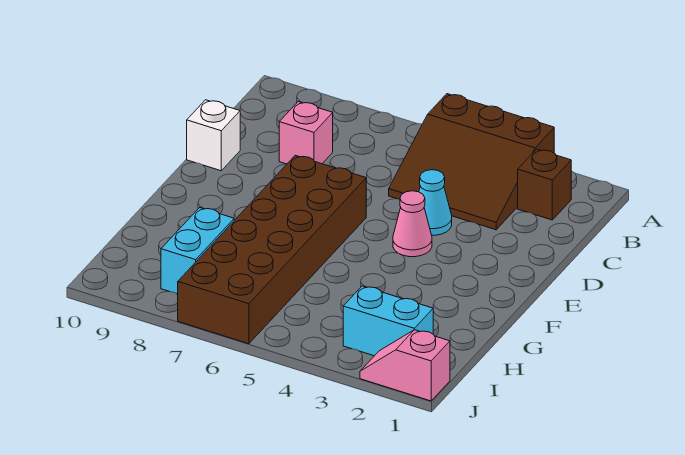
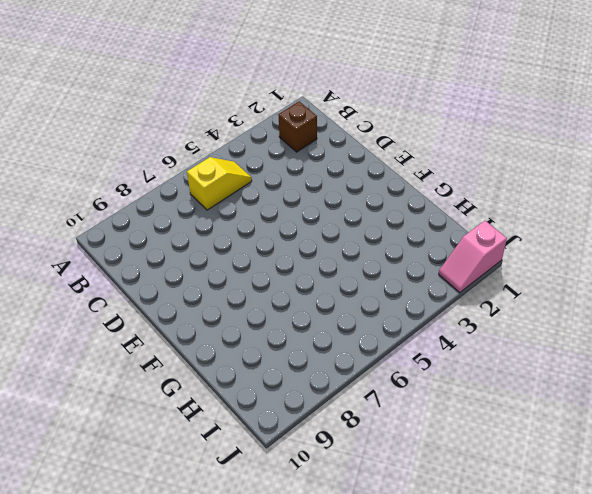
yellow slope B5:B6 level 1 top 6 -> brown slope A3:C5 level 1 top A
none -> pink brick C8 level 1
none -> cyan cone D4 level 1

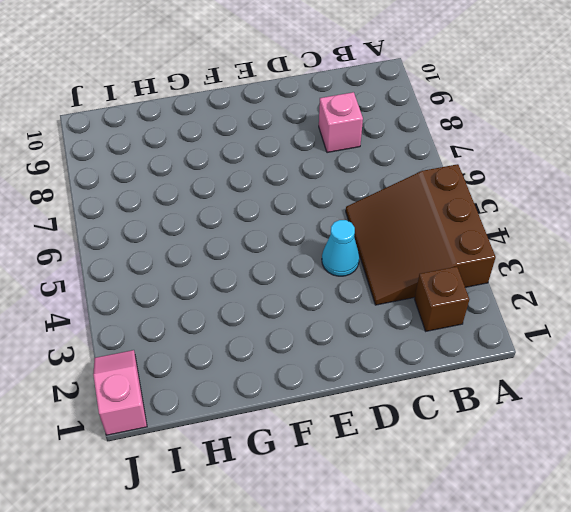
none -> white brick D10 level 1
none -> pink cone E4 level 1

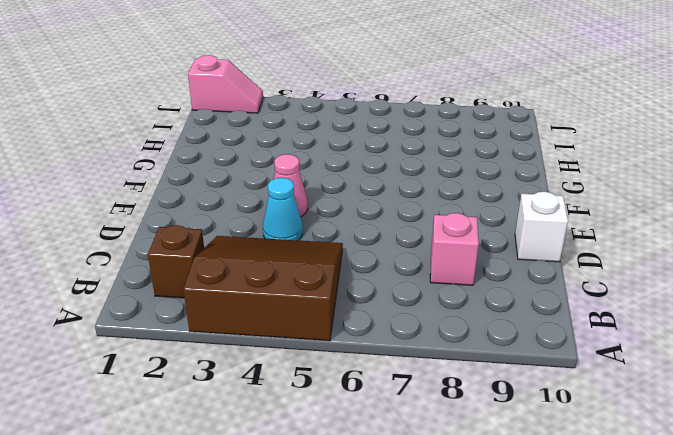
none -> brown brick E6:J7 level 1
none -> cyan brick H8:I8 level 1

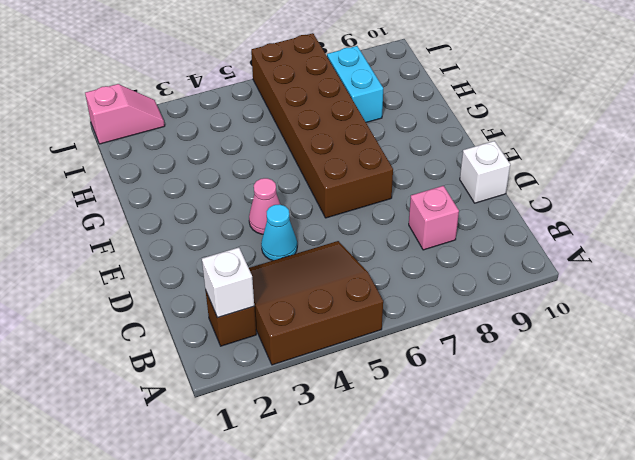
white brick B2 level 2 -> none
none -> cyan brick I2:I3 level 1

